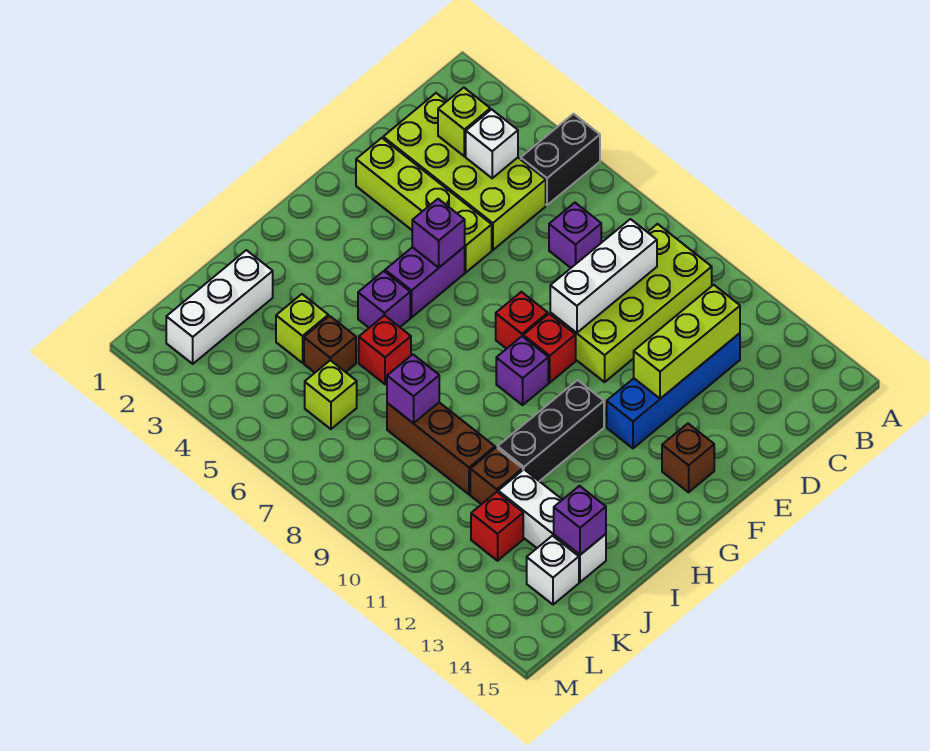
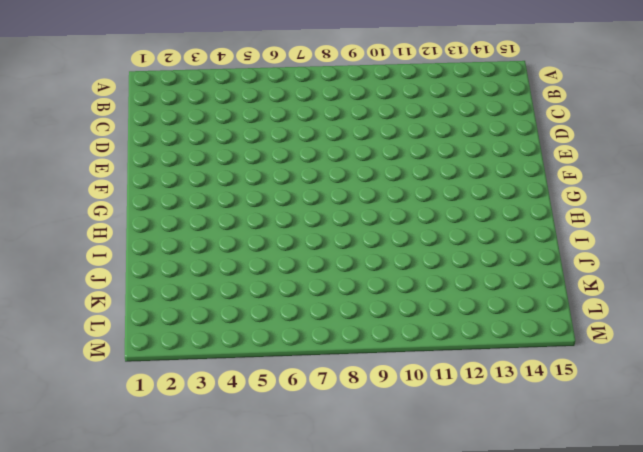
none -> black brick A5:B5 level 1
none -> lime brick B9:E10 level 1
none -> lime brick C2:D5 level 1
none -> purple brick C7 level 1

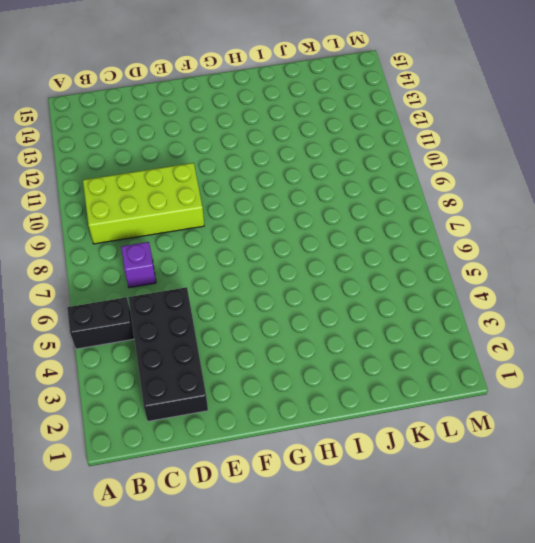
black brick C2:D5 level 1 -> lime brick C2:D5 level 1
none -> blue brick C12:F12 level 1
none -> lime brick E2:E5 level 1
none -> purple brick F5:G5 level 1
none -> red brick F8 level 1

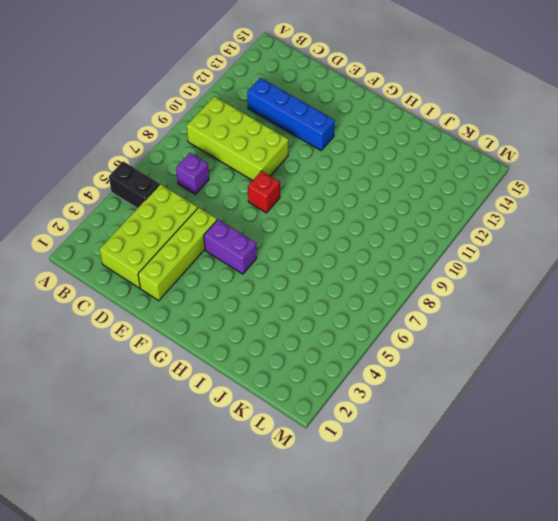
none -> red brick F9 level 1
none -> brown brick F14 level 1
none -> purple brick G9 level 1
none -> black brick G11:I11 level 1

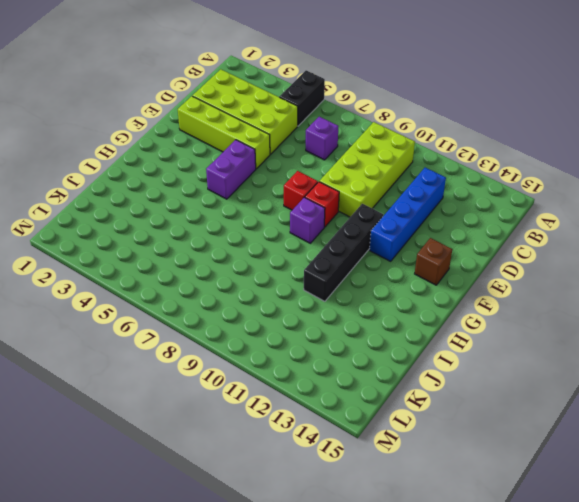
black brick F11:I11 level 1 -> black brick G11:I11 level 1
none -> purple brick H5 level 1
none -> red brick I6 level 1
none -> white brick J2:L2 level 1
none -> lime brick J4 level 1

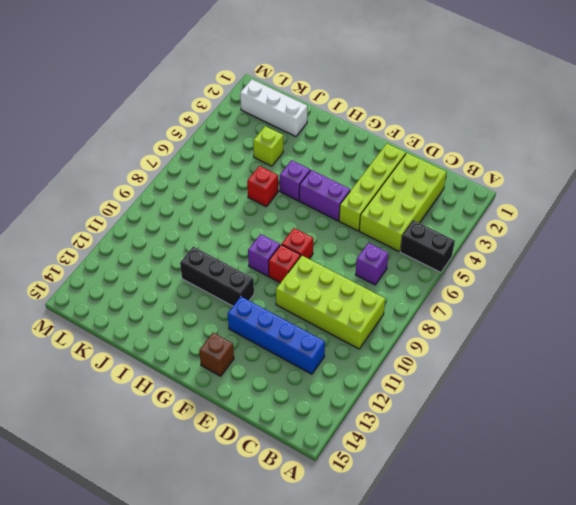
none -> brown brick J5 level 1
none -> brown brick J8:J10 level 1
none -> brown brick J11 level 1
none -> white brick J12:J14 level 1

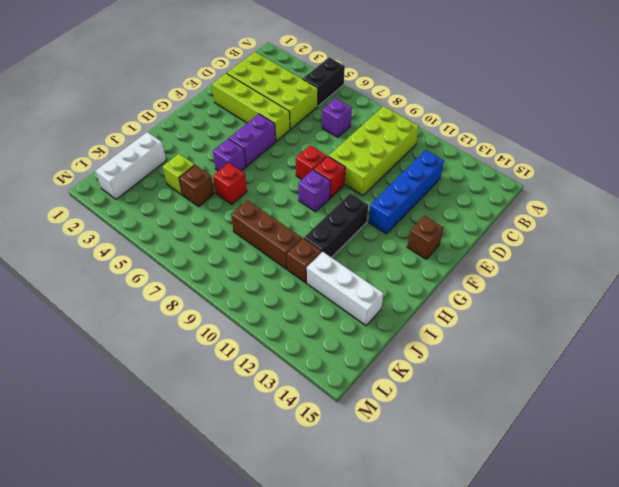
none -> lime brick K6 level 1
none -> red brick K12 level 1
none -> white brick K14 level 1
none -> lime brick C3 level 2

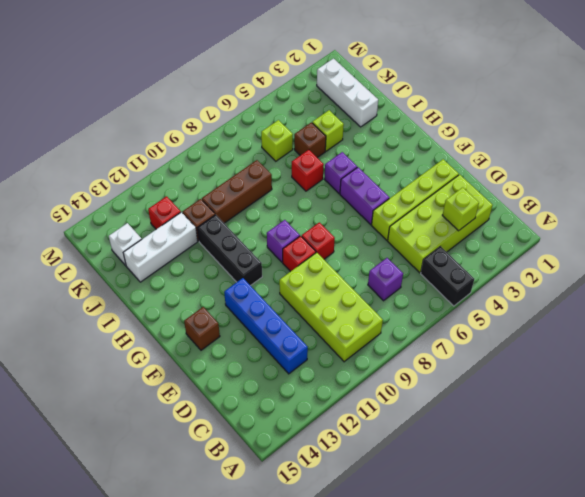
none -> white brick C4 level 2
none -> white brick C9:E9 level 2
none -> lime brick C12:E12 level 2
none -> purple brick F5 level 2

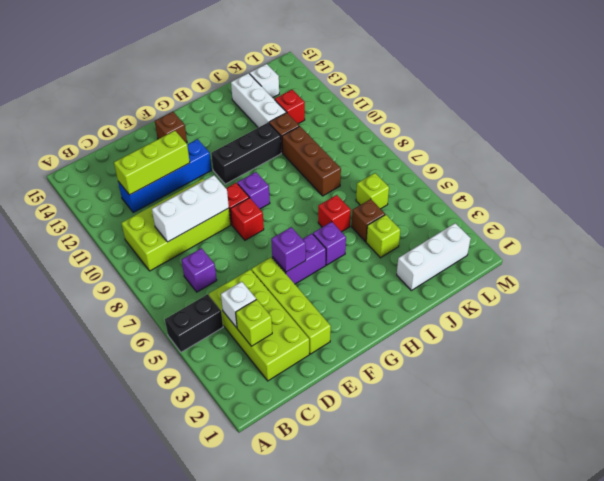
none -> purple brick J8 level 2
none -> purple brick J14 level 2

